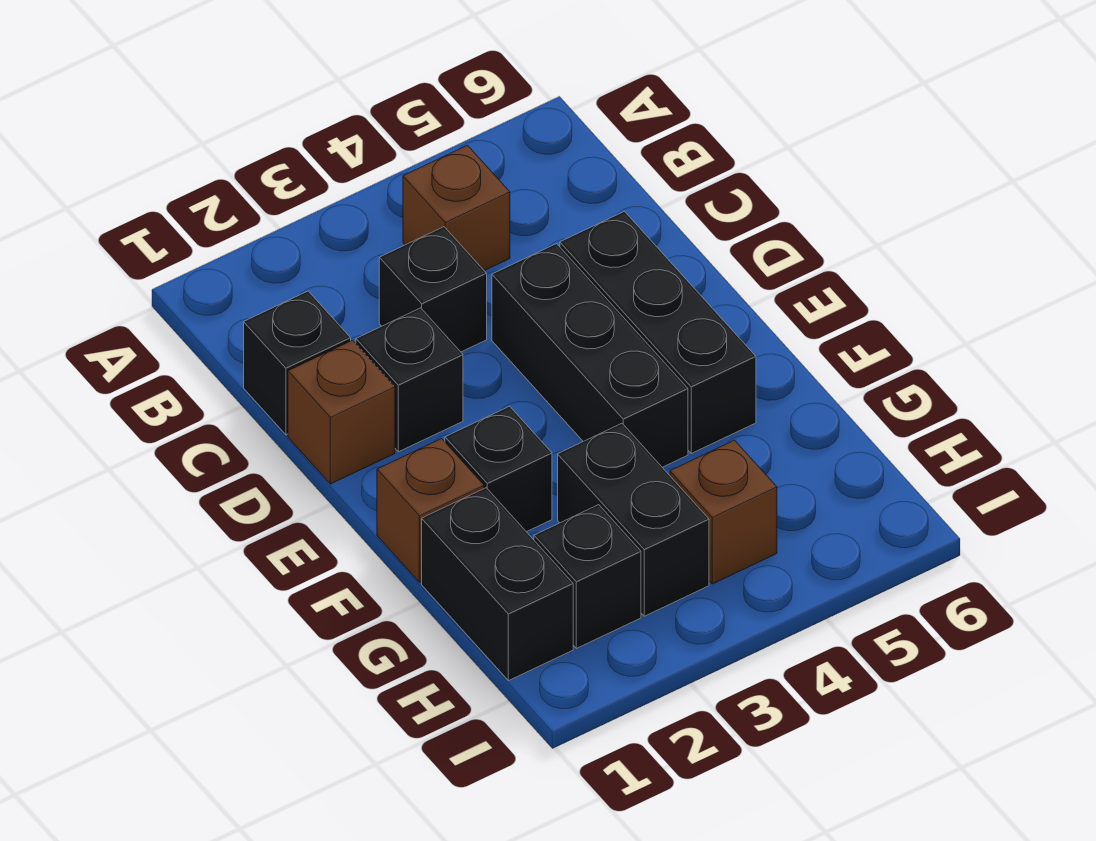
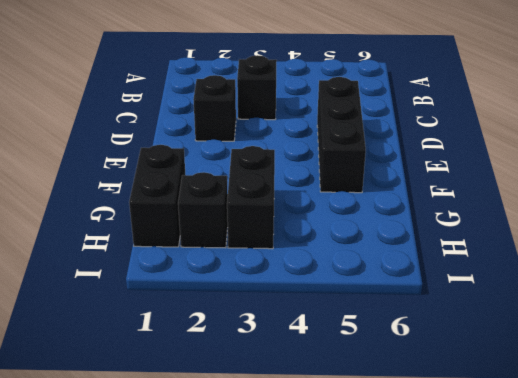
none -> brown brick B4 level 1
none -> black brick C1 level 1
none -> brown brick D1 level 1

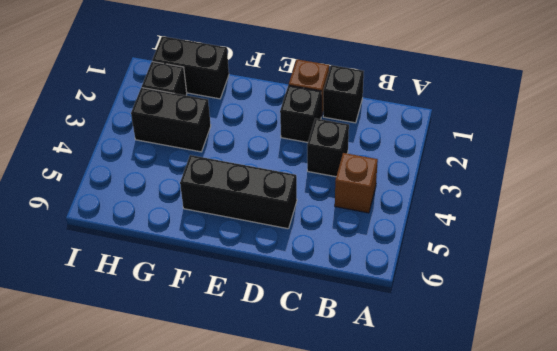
none -> black brick D4:F4 level 1
none -> brown brick F1 level 1
none -> black brick F2 level 1

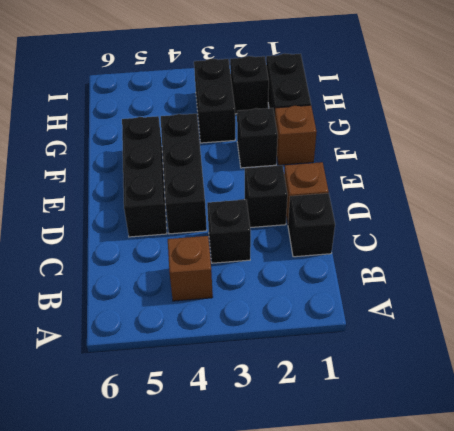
none -> brown brick H4 level 1

